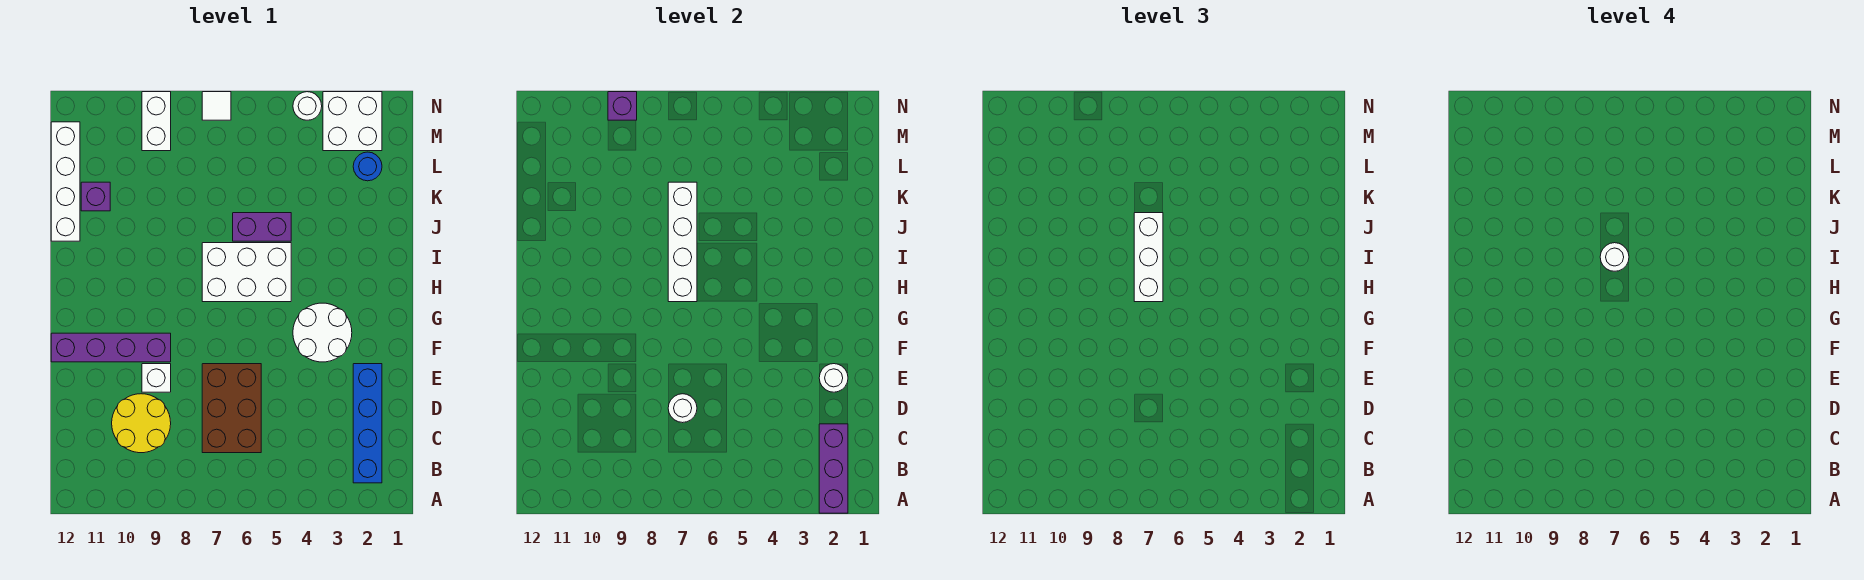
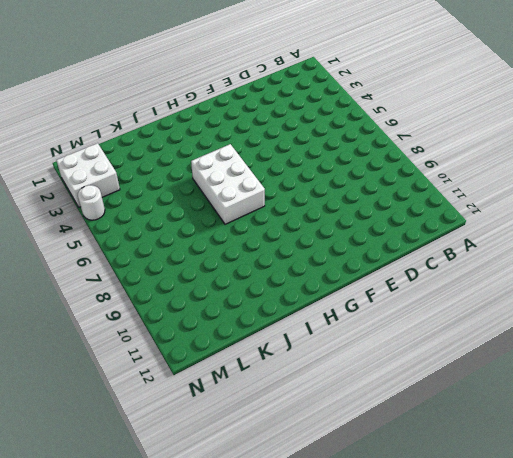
none -> blue brick B2:E2 level 1
none -> brown brick C6:E7 level 1
none -> yellow round brick C9:D10 level 1

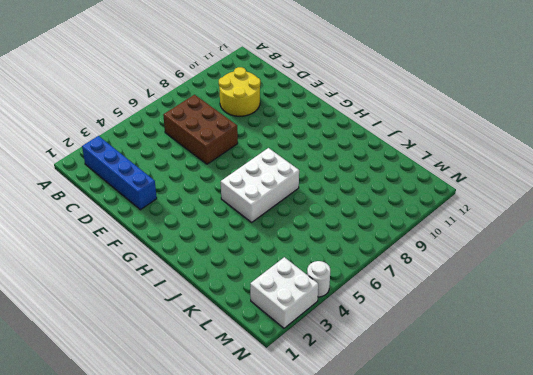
none -> white brick E9 level 1
none -> white round brick F3:G4 level 1
none -> purple brick F9:F12 level 1

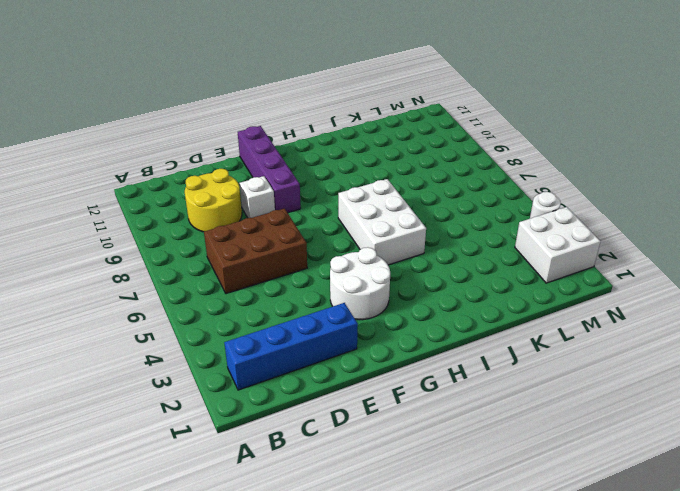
none -> purple brick J5:J6 level 1
none -> white brick J12:M12 level 1
none -> purple brick K11 level 1

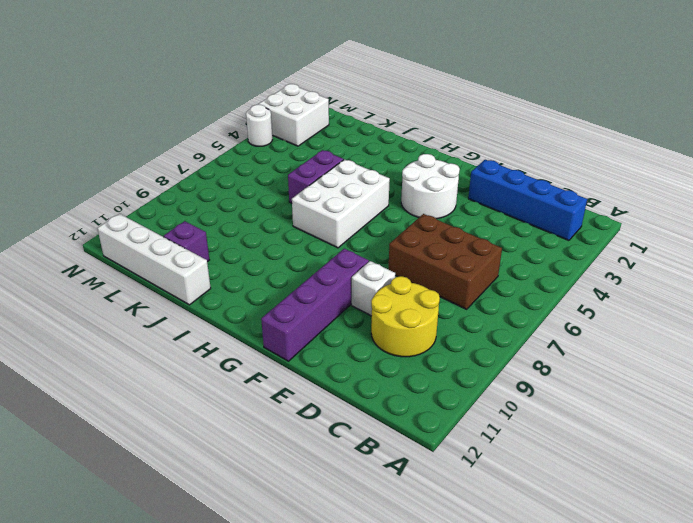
none -> blue round brick L2 level 1
none -> white brick M9:N9 level 1
none -> white tile N7 level 1

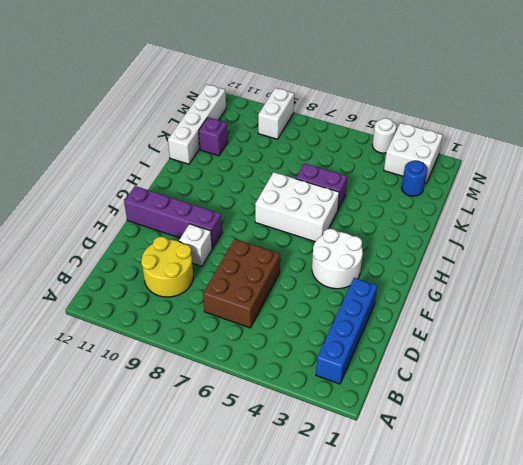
none -> white tile N7 level 1
none -> purple brick A2:C2 level 2
none -> white round brick D7 level 2

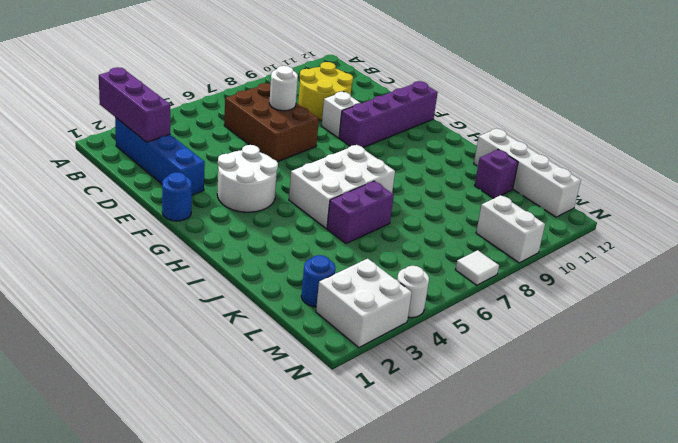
blue round brick F1 level 1 -> none
none -> white round brick E2 level 2
none -> white brick H7:K7 level 2
none -> purple brick N9 level 2

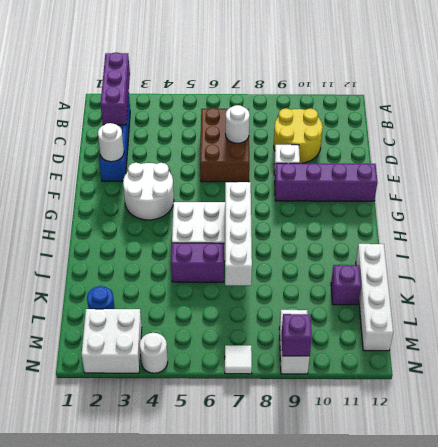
none -> white brick H7:J7 level 3
none -> white round brick I7 level 4

